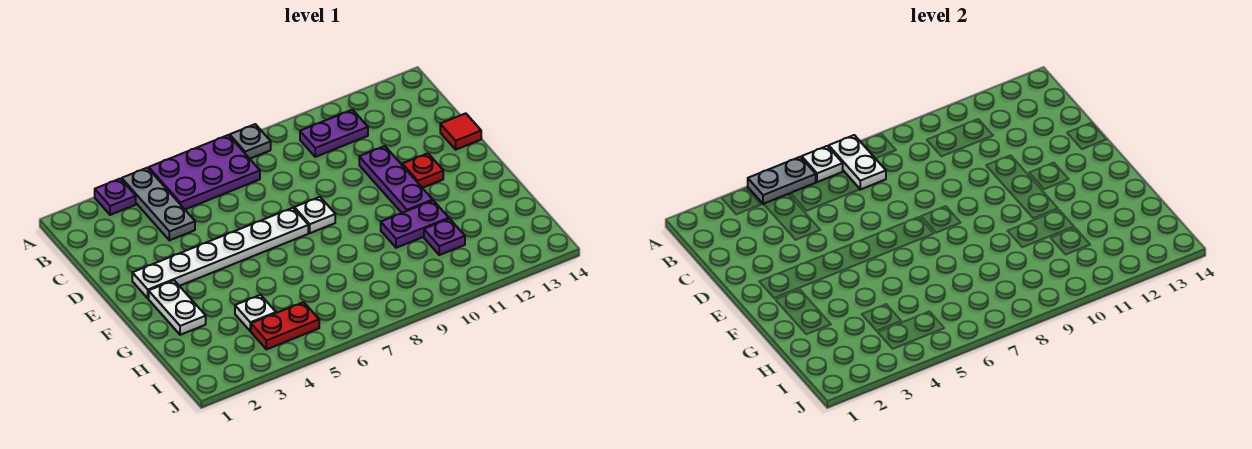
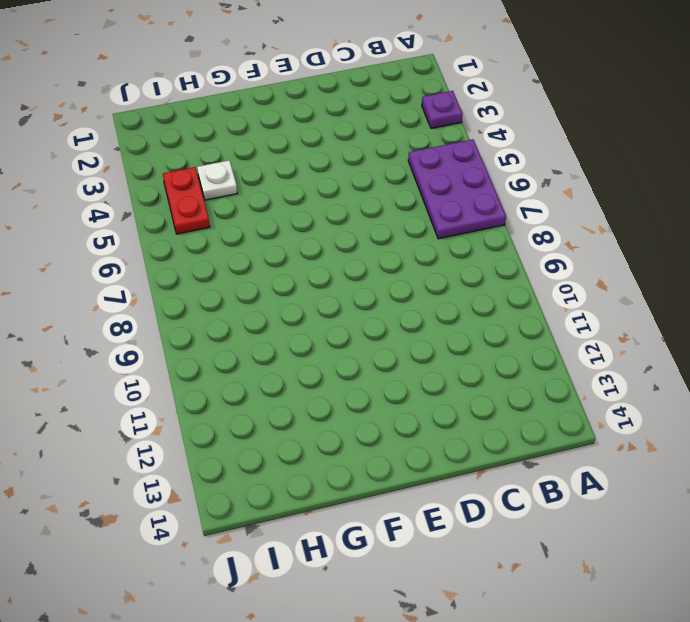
none -> grey plate A4:C4 level 1
none -> grey plate A8 level 1
none -> purple plate B10:B11 level 1

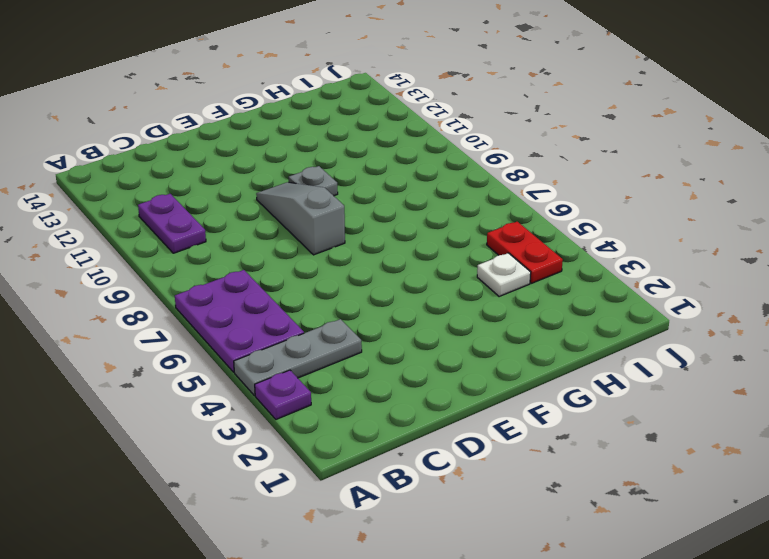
grey slope E8:E10 level 1 top 8 -> white plate E8 level 1
grey plate F10 level 1 -> grey plate A8 level 1
none -> purple plate D11:F11 level 1
none -> red tile D14 level 1
none -> white plate E2:E7 level 1

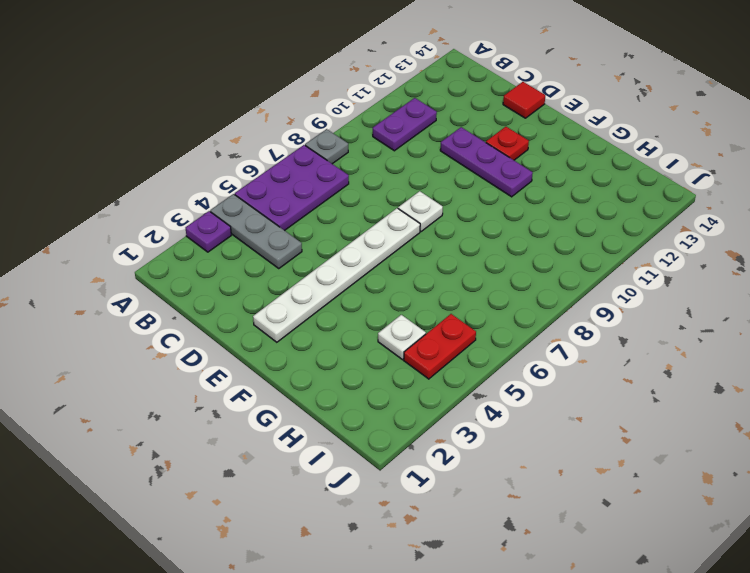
none -> white plate F2:G2 level 1
none -> purple plate G10:G11 level 1
none -> purple plate H11 level 1

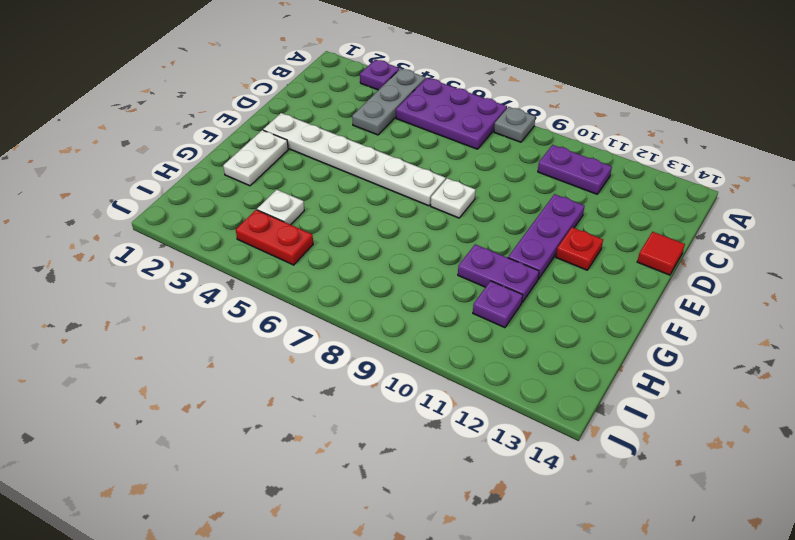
none -> grey plate A4:A5 level 2
none -> white plate A6 level 2
none -> white plate A7:B7 level 2

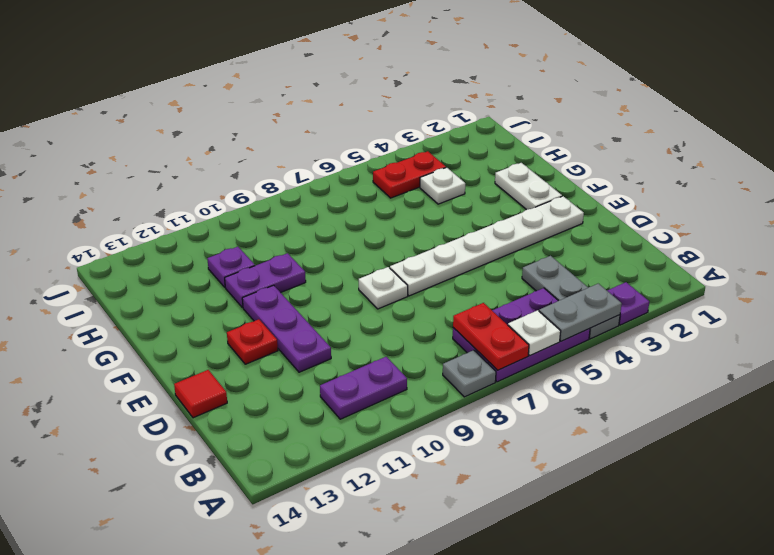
red plate A7:B7 level 2 -> white plate A7:B7 level 2

